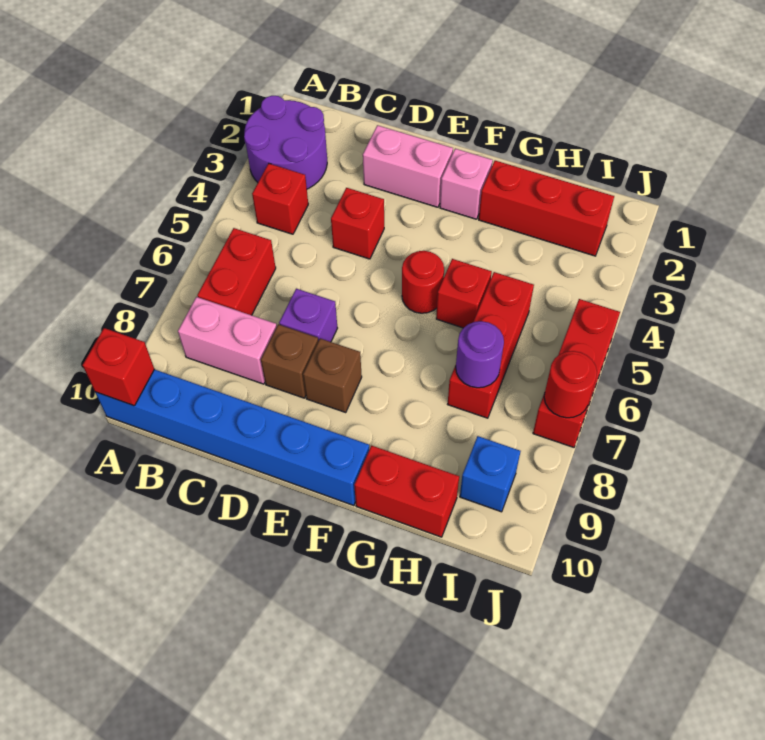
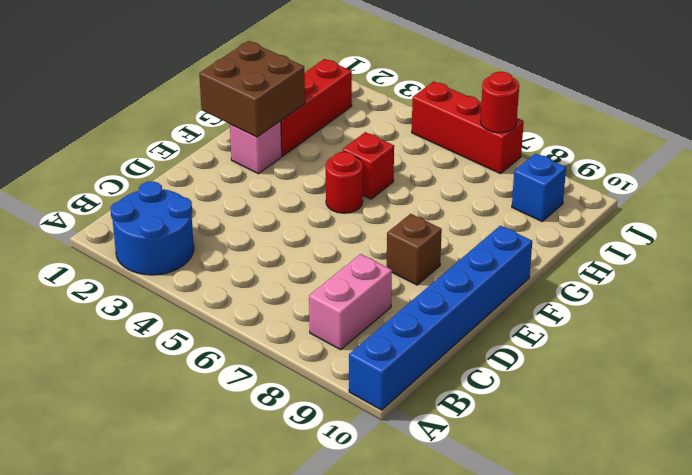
blue round brick A2:B3 level 1 -> purple round brick A2:B3 level 1
brown brick F1:G2 level 2 -> none
none -> red brick B4 level 1
none -> red brick B6:B7 level 1
none -> pink brick D2:E2 level 1

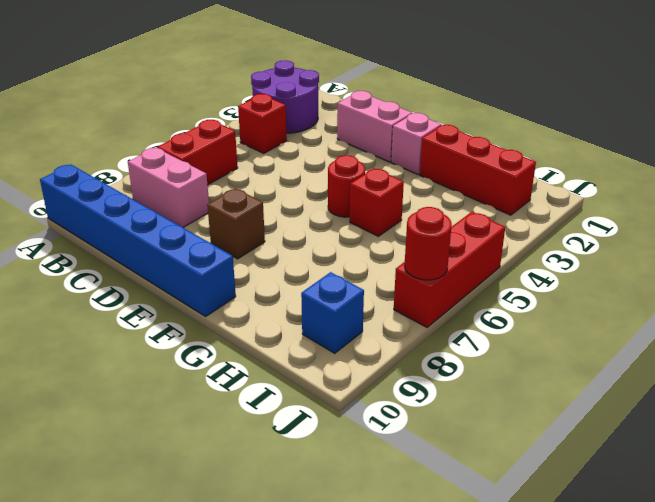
none -> red brick D4 level 1
none -> purple brick D7 level 1
none -> brown brick D8 level 1

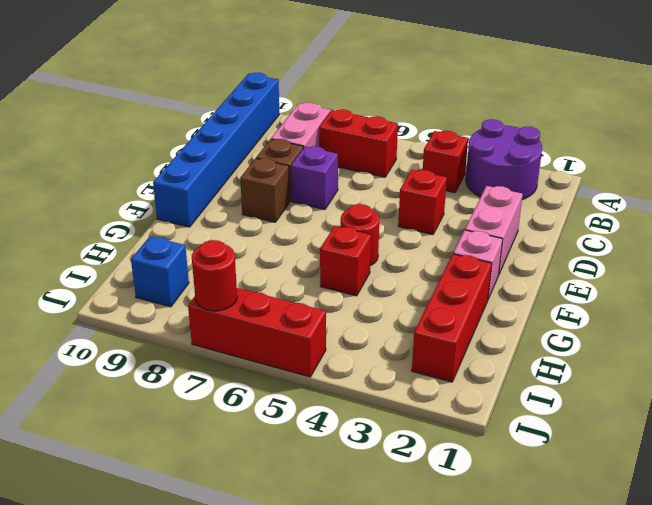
none -> red brick G10:H10 level 1
none -> red brick H5:H7 level 1
none -> red brick A10 level 2

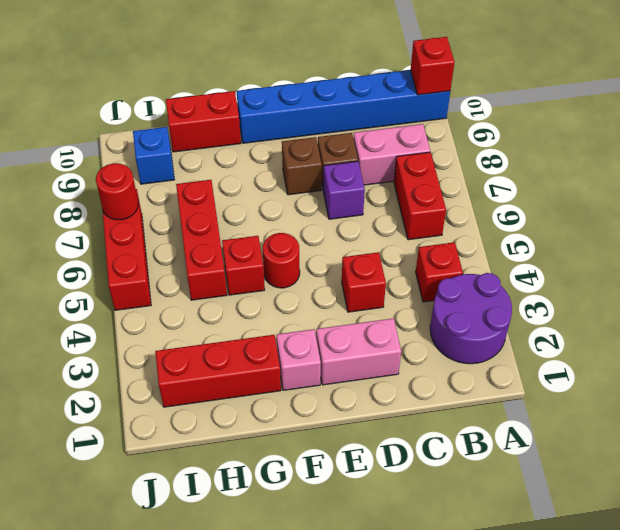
none -> purple round brick H7 level 2

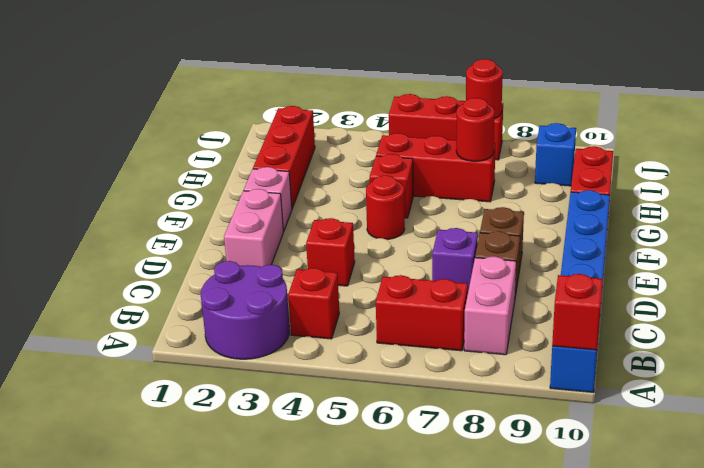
red round brick H7 level 2 -> purple round brick H7 level 2

